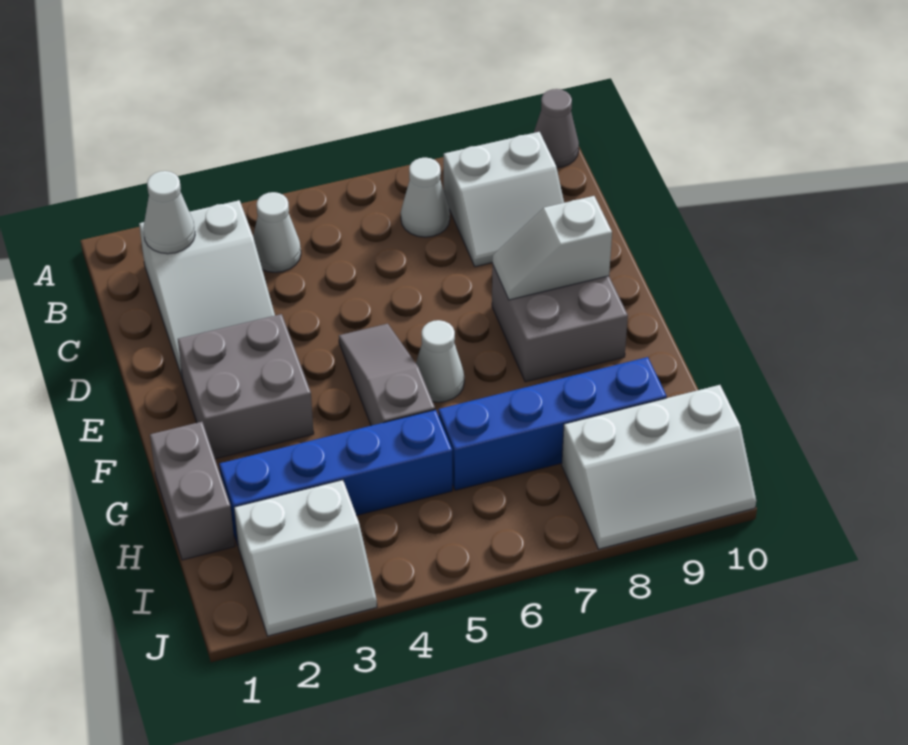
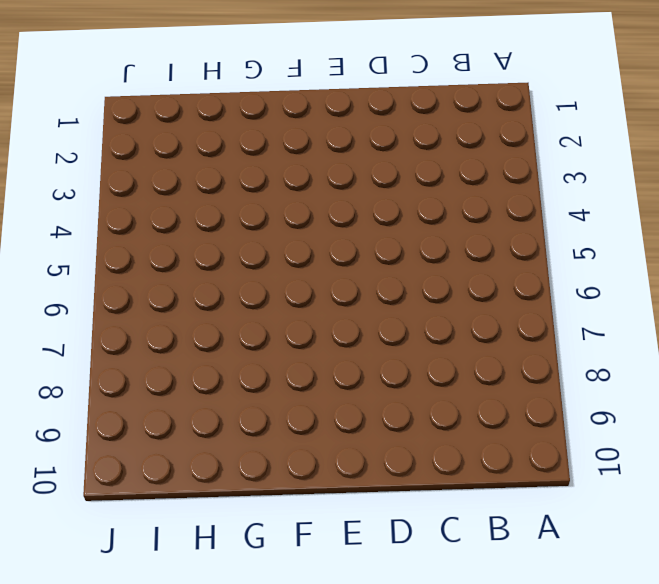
none -> grey cone A10 level 1
none -> white slope B2:D3 level 1 top B
none -> white cone B4 level 1

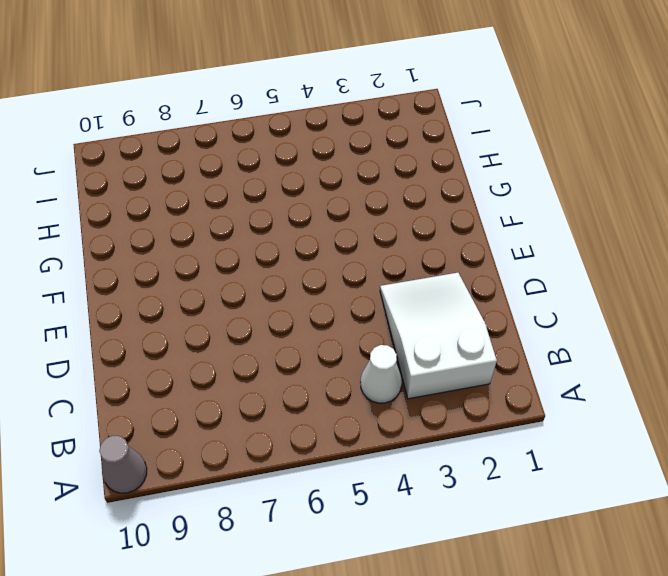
none -> white cone B7 level 1
none -> white slope B8:C9 level 1 top B
none -> grey brick E2:F3 level 1

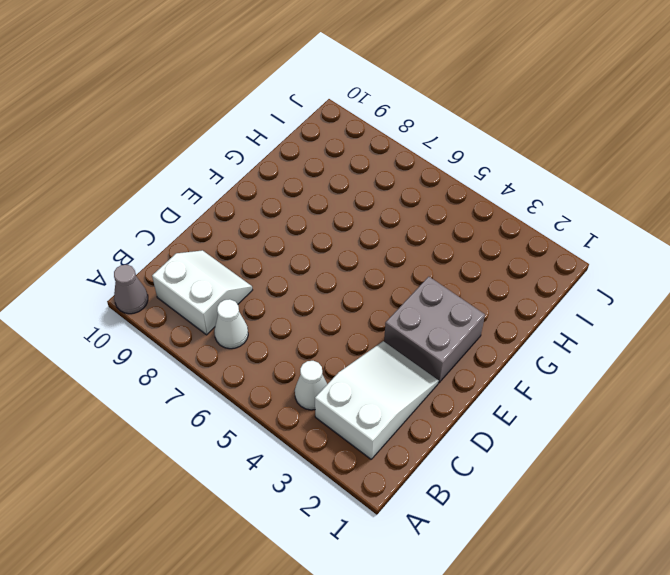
none -> grey slope E5:G5 level 1 top G
none -> grey brick E8:F9 level 1
none -> white cone F6 level 1

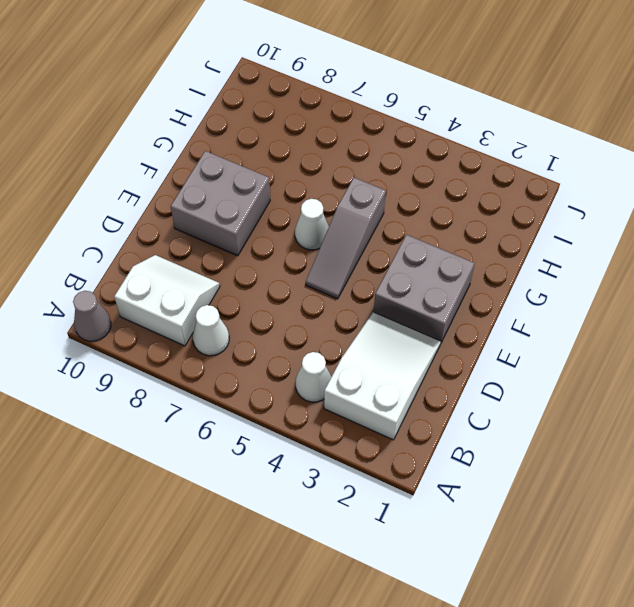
none -> grey brick G1:H1 level 1
none -> blue brick H2:H5 level 1
none -> blue brick H6:H9 level 1

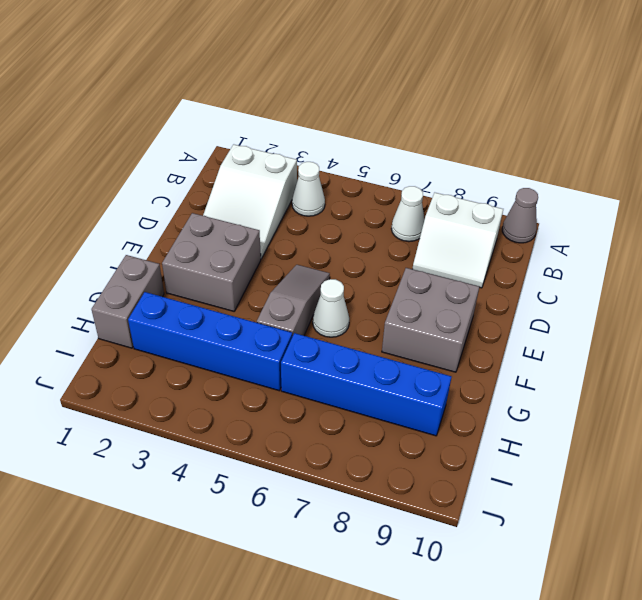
none -> white slope I2:J3 level 1 top I
none -> white slope I8:J10 level 1 top I
none -> white cone B2 level 2

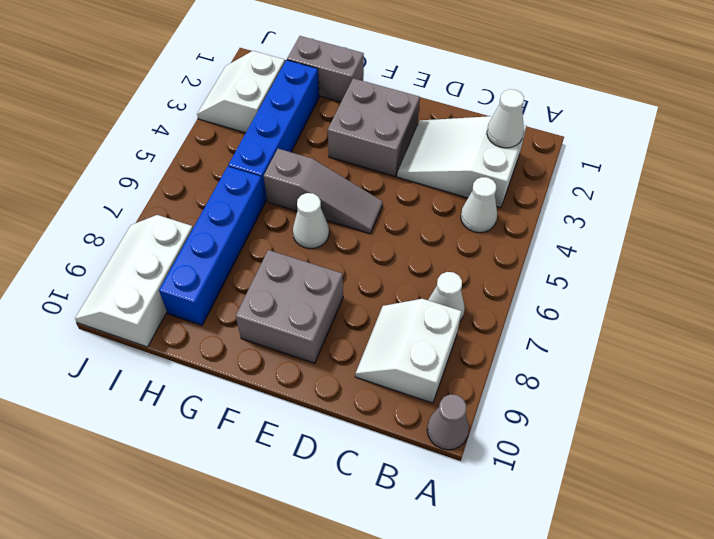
none -> white slope E8:E9 level 2 top 9

